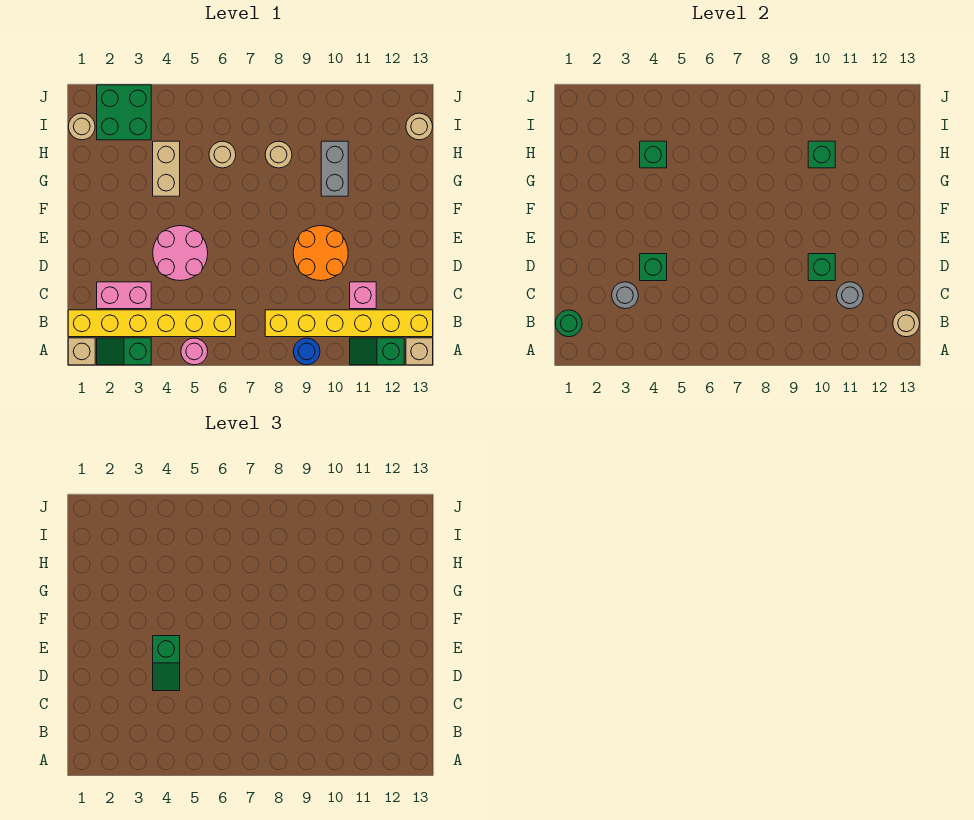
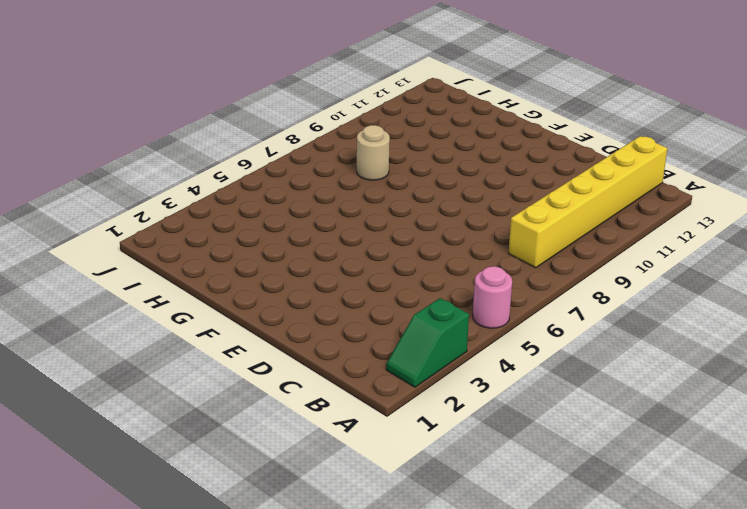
none -> tan brick A1 level 1
none -> blue round brick A9 level 1
none -> green slope A11:A12 level 1 top 12

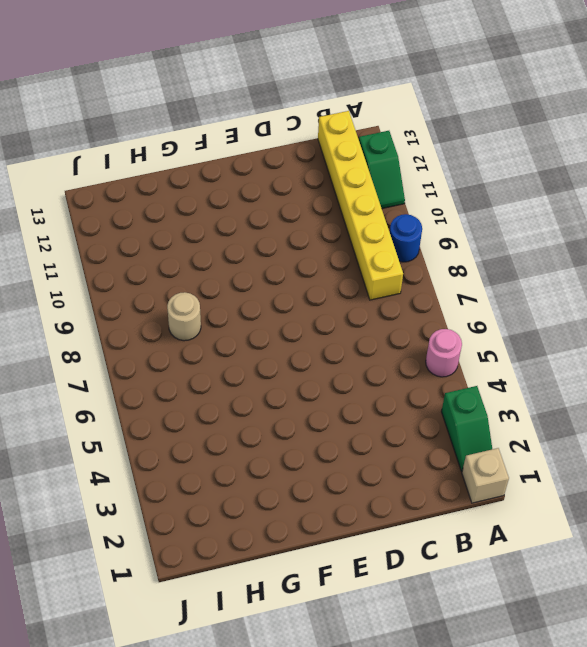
none -> tan brick A13 level 1
none -> yellow brick B1:B6 level 1
none -> pink brick C2:C3 level 1

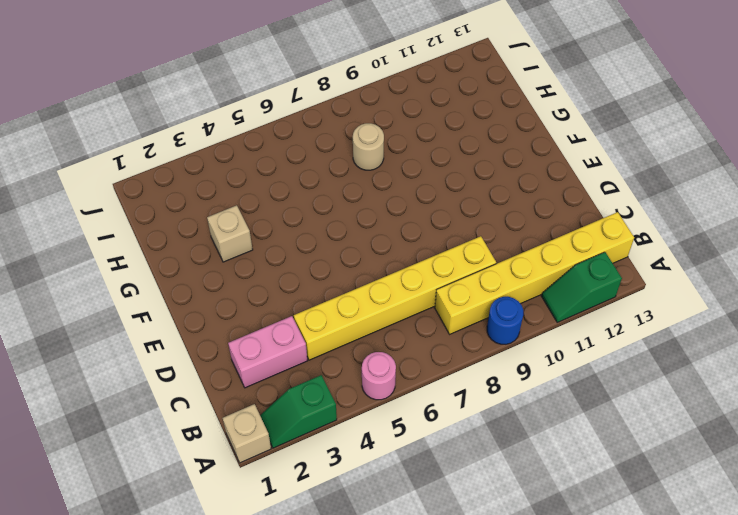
yellow brick C4:C9 level 1 -> yellow brick B1:B6 level 1
tan brick G3 level 1 -> tan brick A13 level 1
none -> pink brick C11 level 1
none -> pink round brick D4:E5 level 1
none -> orange round brick D9:E10 level 1

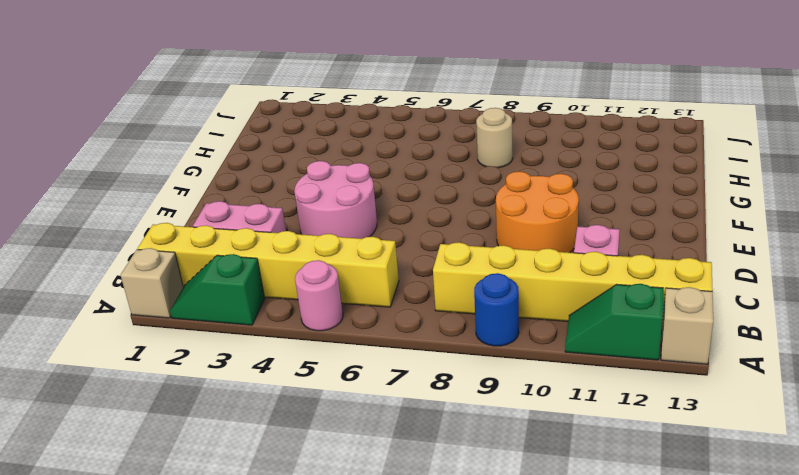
none -> tan brick G4:H4 level 1
none -> grey brick G10:H10 level 1
none -> tan round brick H6 level 1

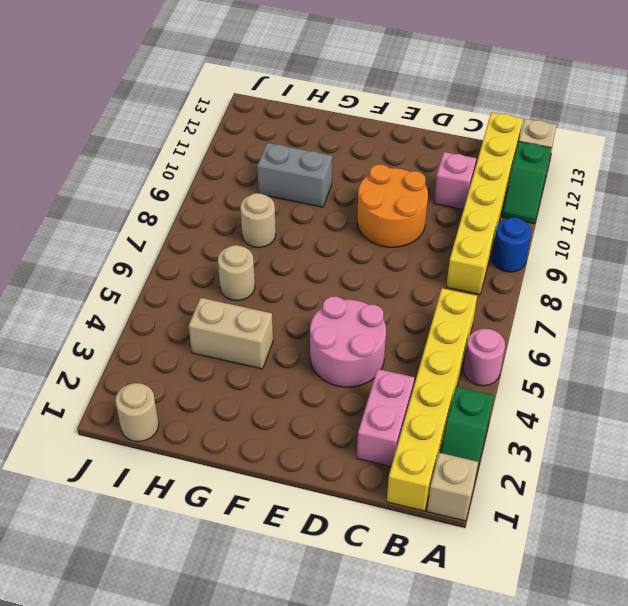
none -> green brick I2:J3 level 1
none -> tan round brick I13 level 1
none -> green round brick B1 level 2

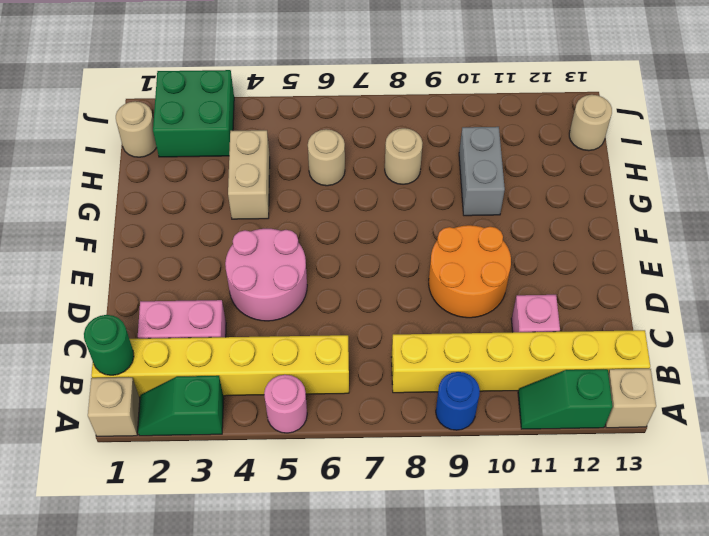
none -> tan round brick B13 level 2
none -> grey round brick C3 level 2
none -> grey round brick C11 level 2

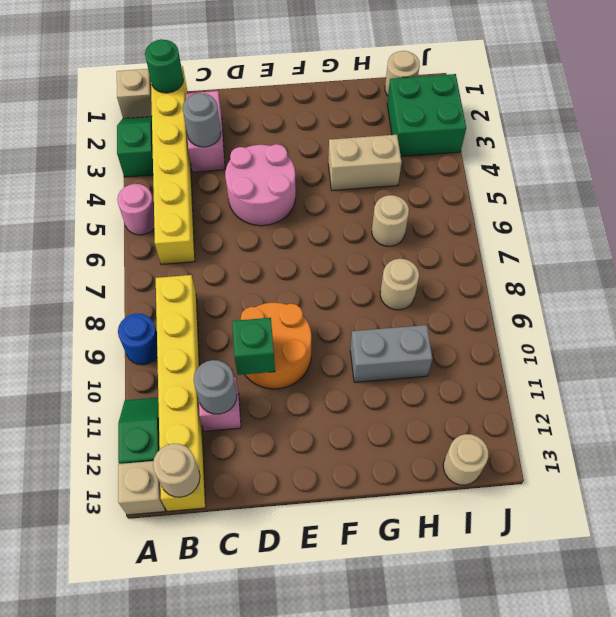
none -> green brick D4 level 2
none -> green brick H4 level 2
none -> green brick H10 level 2

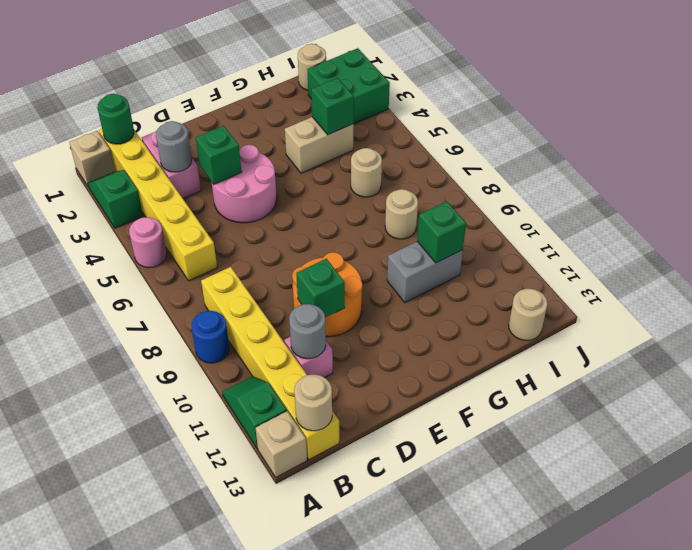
none -> green slope D4:E4 level 3 top E

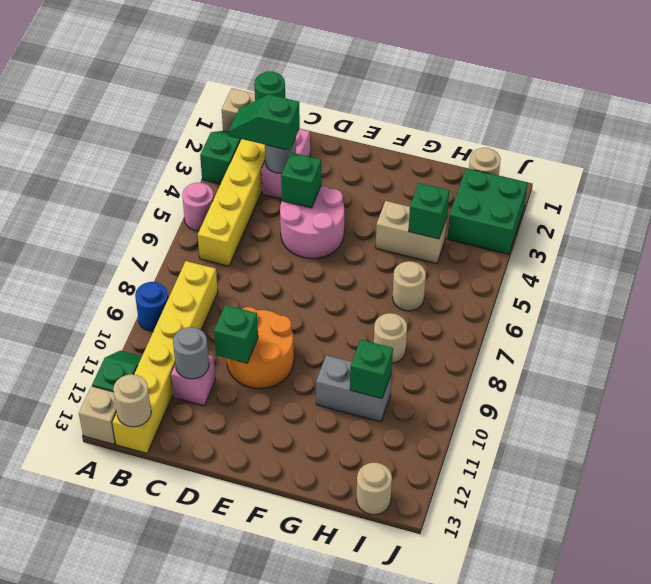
green slope B3:C3 level 3 top C -> green slope D4:E4 level 3 top E

